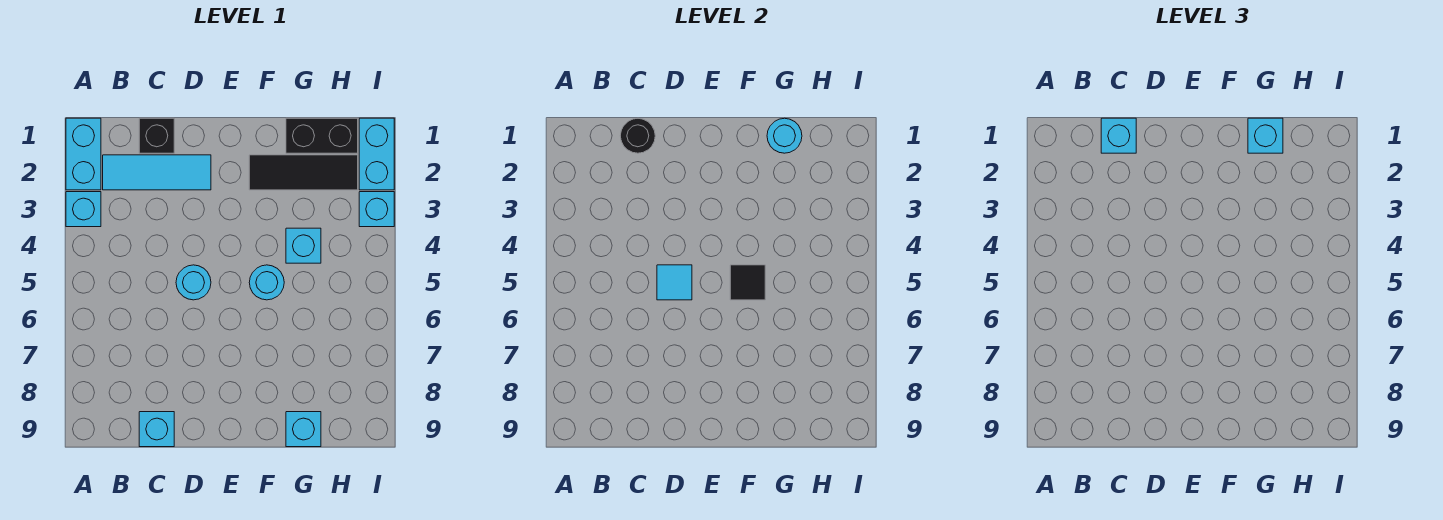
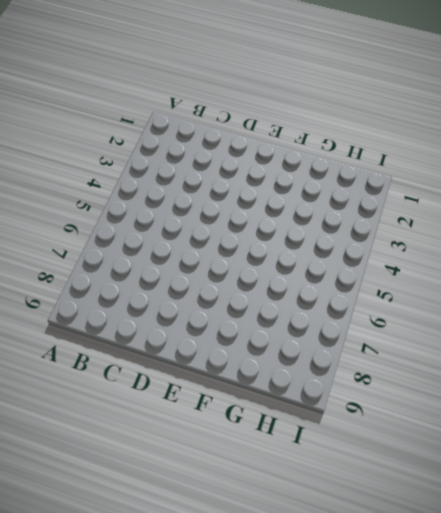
none -> cyan brick A1:A2 level 1
none -> cyan brick A3 level 1
none -> cyan tile B2:D2 level 1

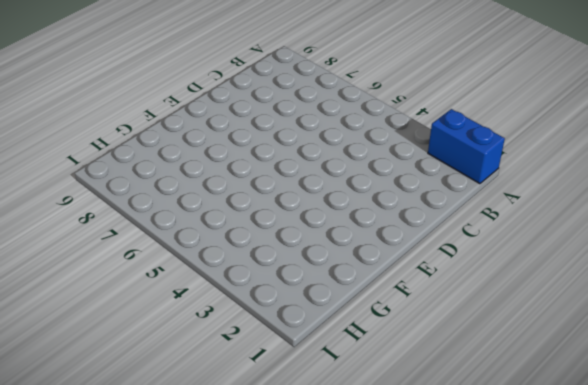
blue brick A1:A2 level 1 -> cyan brick A1:A2 level 1
none -> cyan brick A3 level 1
none -> cyan tile B2:D2 level 1
none -> black brick C1 level 1

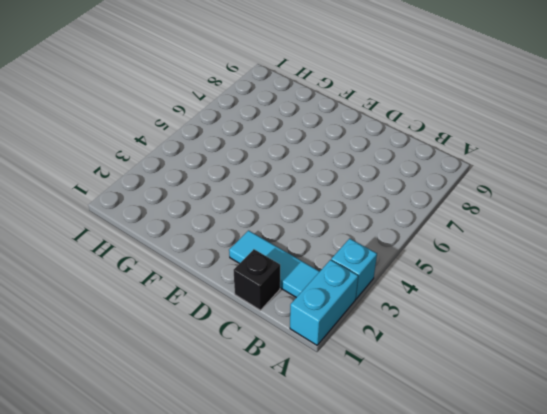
none -> cyan brick C9 level 1
none -> cyan round brick D5 level 1
none -> black tile F2:H2 level 1

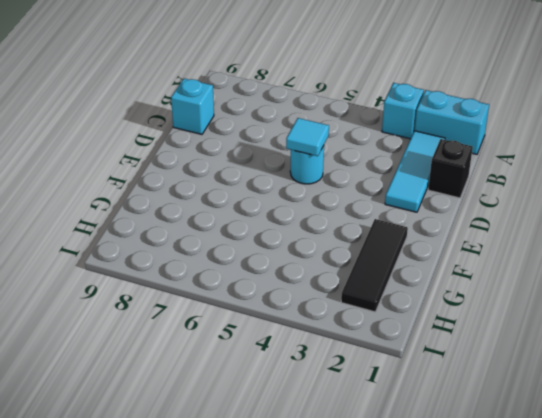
none -> cyan round brick F5 level 1
none -> black brick G1:H1 level 1
none -> cyan brick G4 level 1

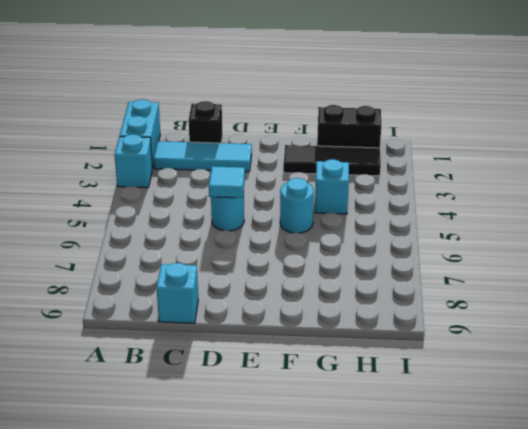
none -> cyan brick G9 level 1
none -> cyan brick I1:I2 level 1
none -> cyan brick I3 level 1

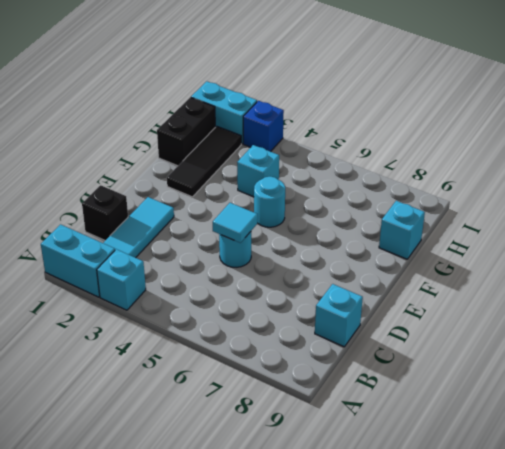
blue brick I3 level 1 -> cyan brick I3 level 1
none -> black round brick C1 level 2
none -> black tile F5 level 2
none -> cyan round brick G1 level 2

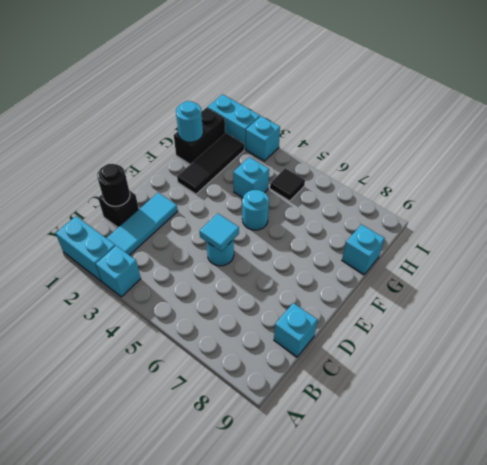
black tile H5 level 1 -> black tile F5 level 2
none -> cyan brick C1 level 3
none -> cyan brick G1 level 3

